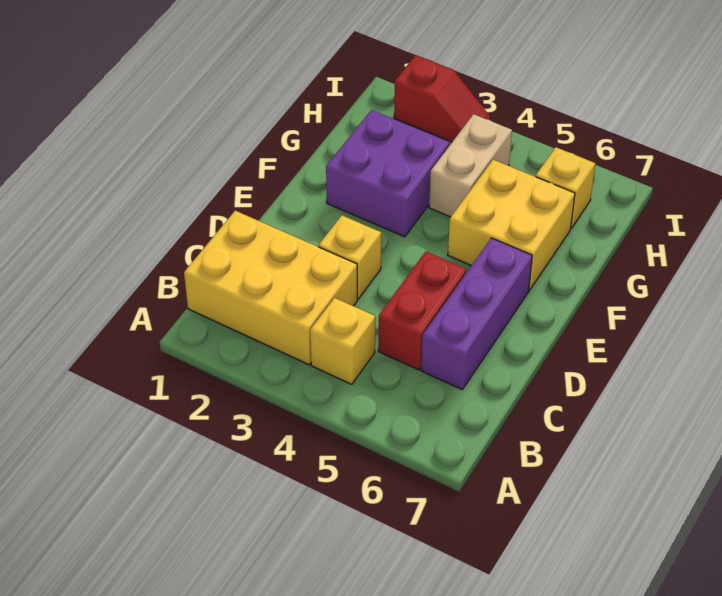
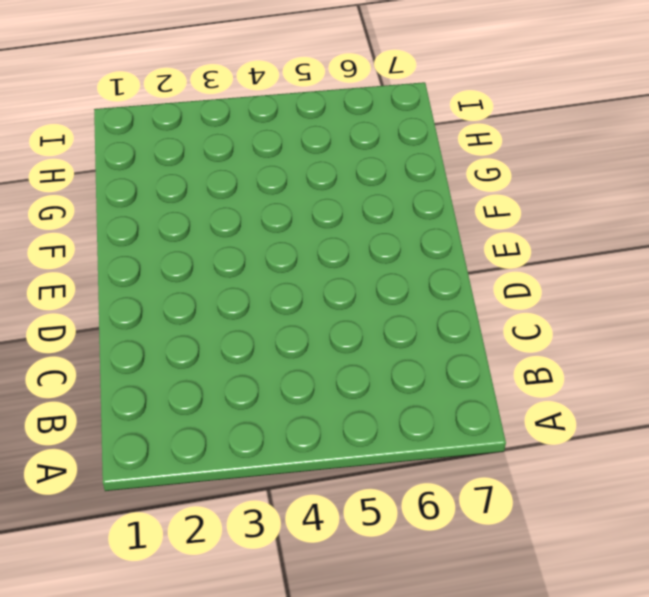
none -> yellow brick B1:C3 level 1
none -> yellow brick B4 level 1

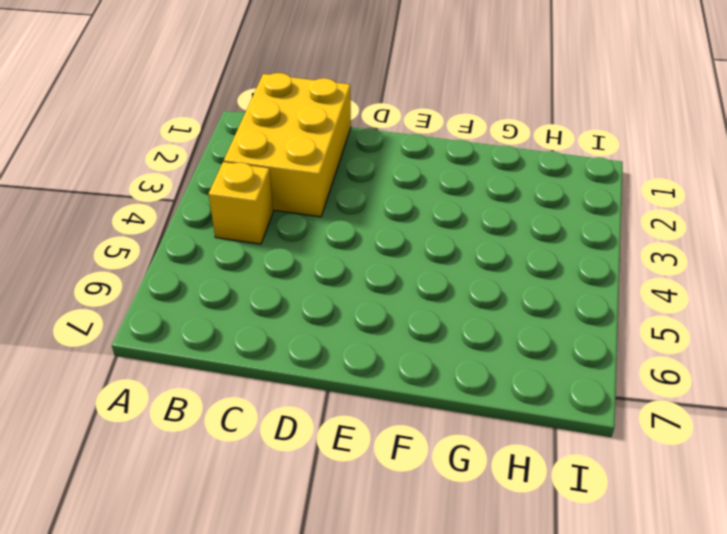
none -> red brick C5:D5 level 1
none -> purple brick C6:E6 level 1

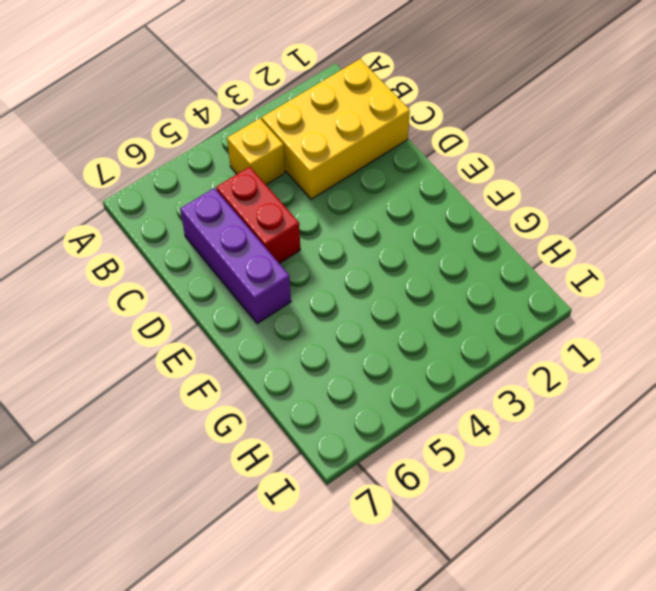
none -> yellow brick D3 level 1
none -> purple brick F2:G3 level 1

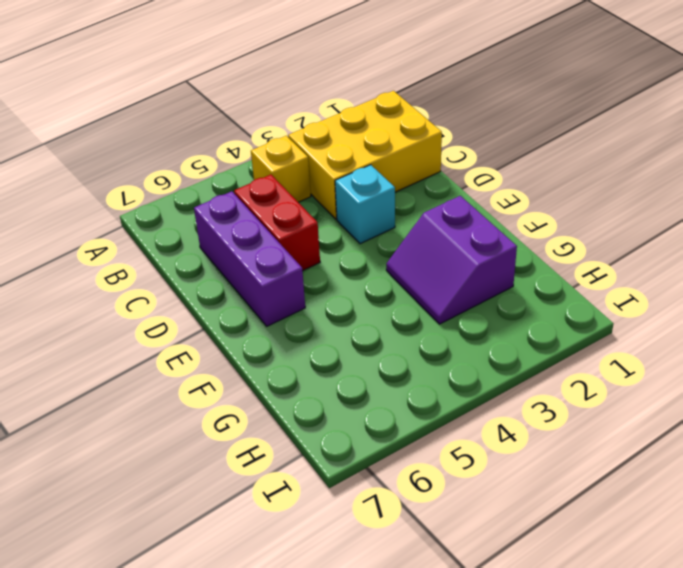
cyan brick D3 level 1 -> yellow brick D3 level 1
purple slope F2:G3 level 1 top 2 -> purple brick F2:G3 level 1
none -> yellow brick F5:G6 level 1
none -> tan brick G4:H4 level 1

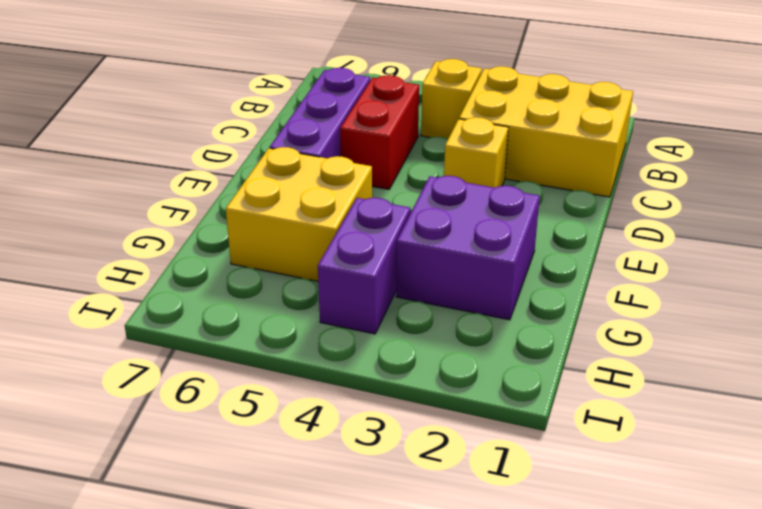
purple brick G4:H4 level 1 -> tan brick G4:H4 level 1
none -> yellow brick H6 level 1
none -> red slope I2:I3 level 1 top 2

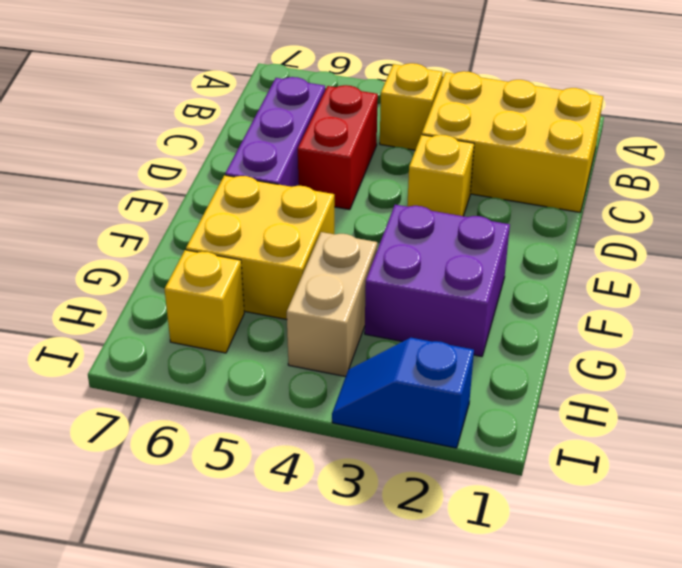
blue slope I2:I3 level 1 top 2 -> red slope I2:I3 level 1 top 2

